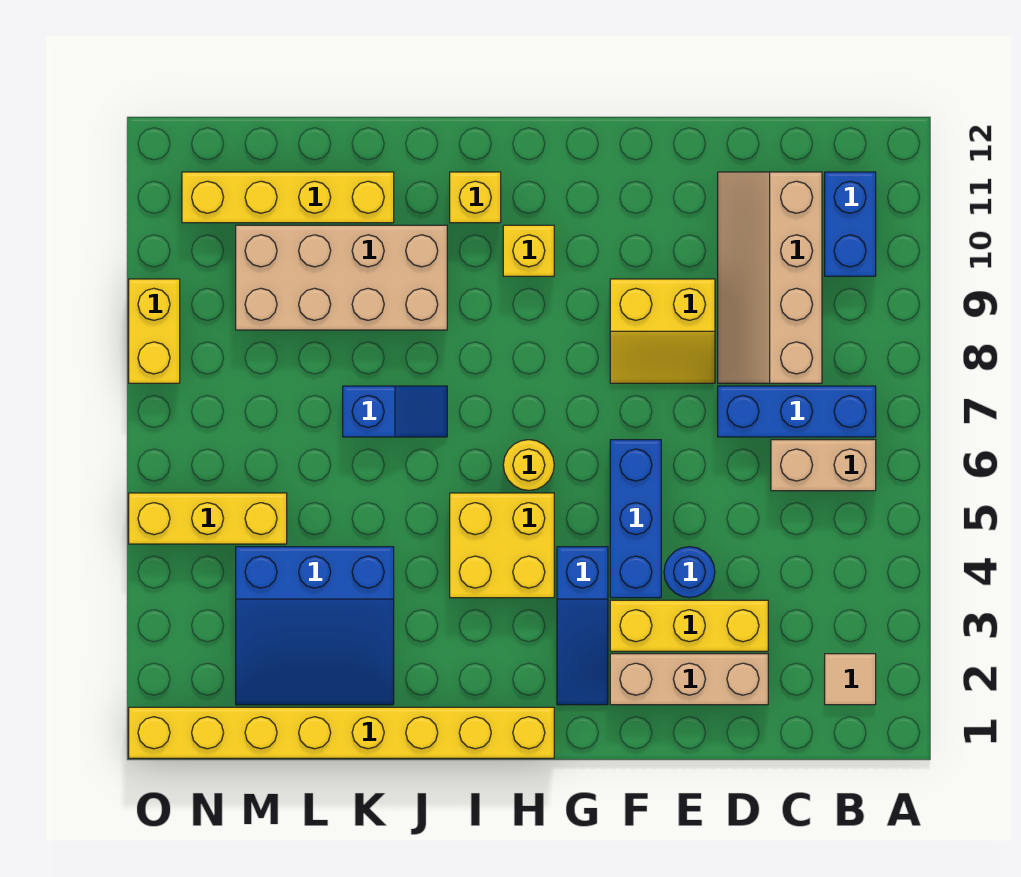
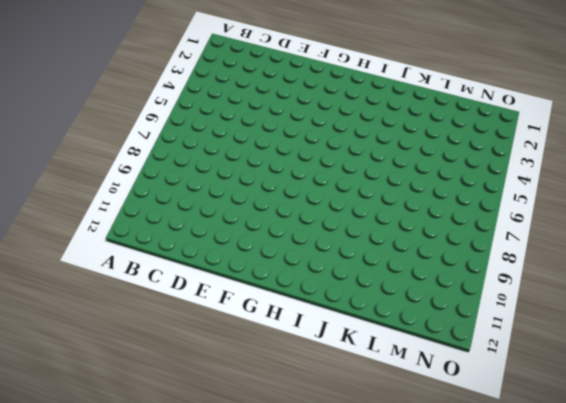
none -> tan tile B2 level 1
none -> tan brick B6:C6 level 1
none -> blue brick B7:D7 level 1

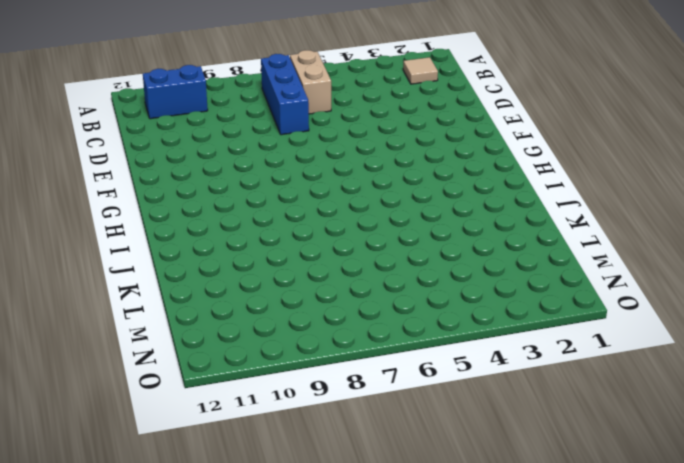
none -> tan slope C8:D11 level 1 top C
none -> tan brick D2:F2 level 1
none -> yellow brick D3:F3 level 1

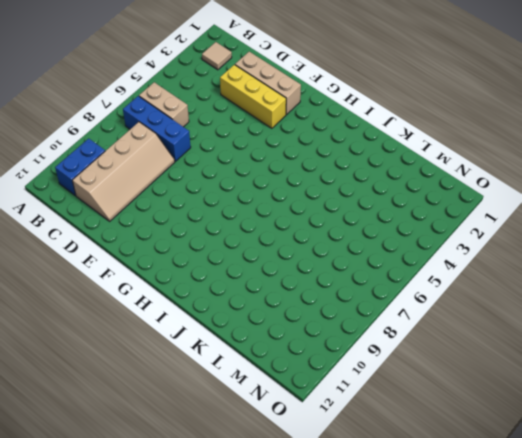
none -> blue round brick E4 level 1
none -> yellow slope E8:F9 level 1 top 9
none -> blue brick F4:F6 level 1

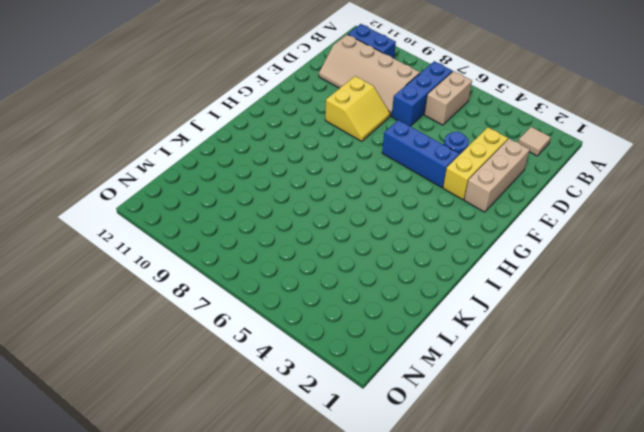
none -> blue slope G2:G4 level 1 top 4
none -> yellow brick H1:O1 level 1
none -> yellow brick H4:I5 level 1

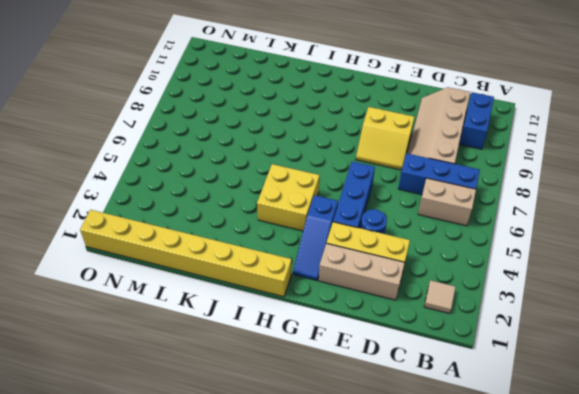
none -> yellow round brick H6 level 1
none -> yellow brick H10 level 1
none -> yellow brick I11 level 1

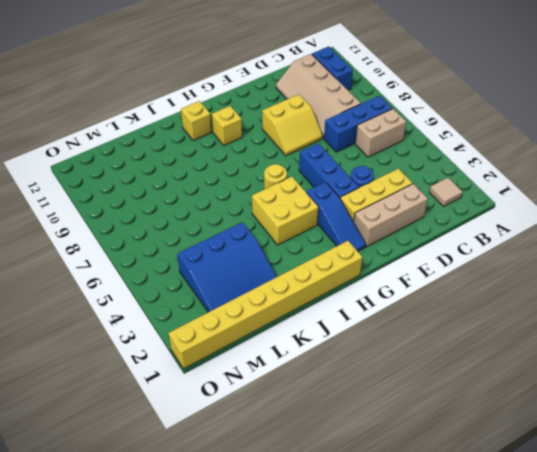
none -> blue slope J7:K7 level 1 top K
none -> tan brick J9:M10 level 1
none -> yellow brick K11:N11 level 1

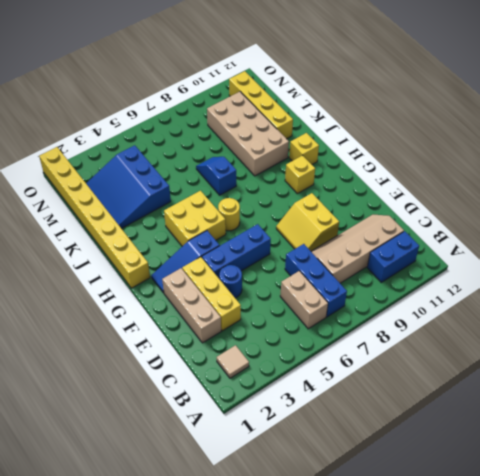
blue slope J7:K7 level 1 top J -> blue slope J7:K7 level 1 top K
none -> yellow brick M5:O5 level 1
none -> yellow brick O8:O9 level 1

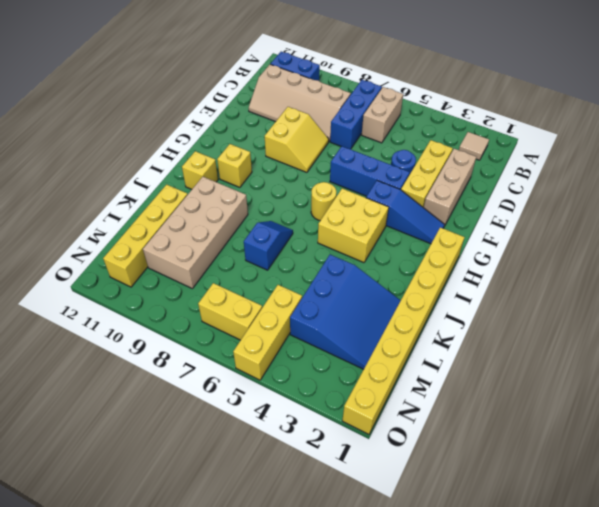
yellow brick N6:N7 level 1 -> yellow brick O8:O9 level 1

